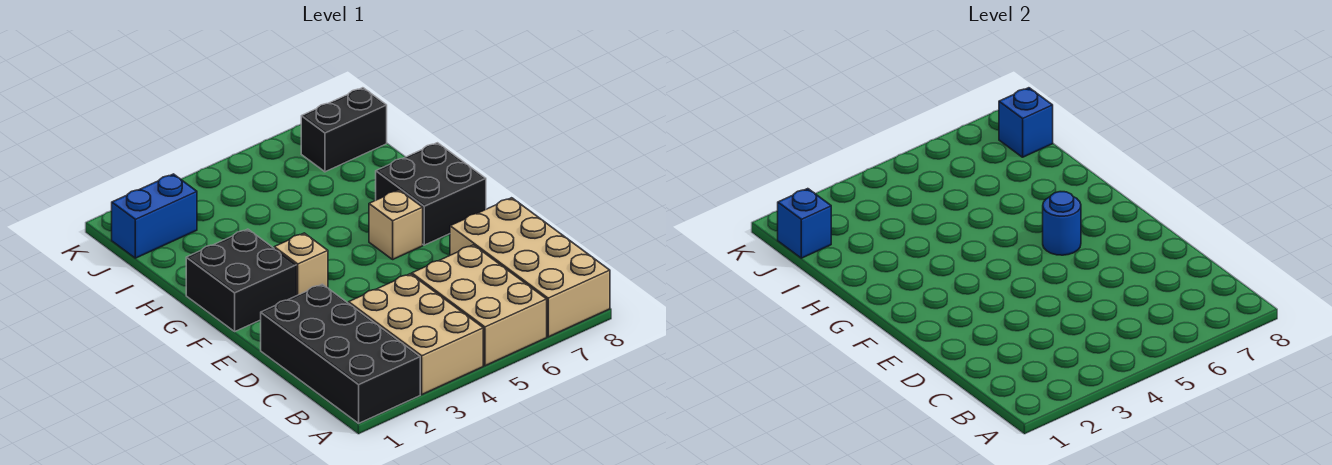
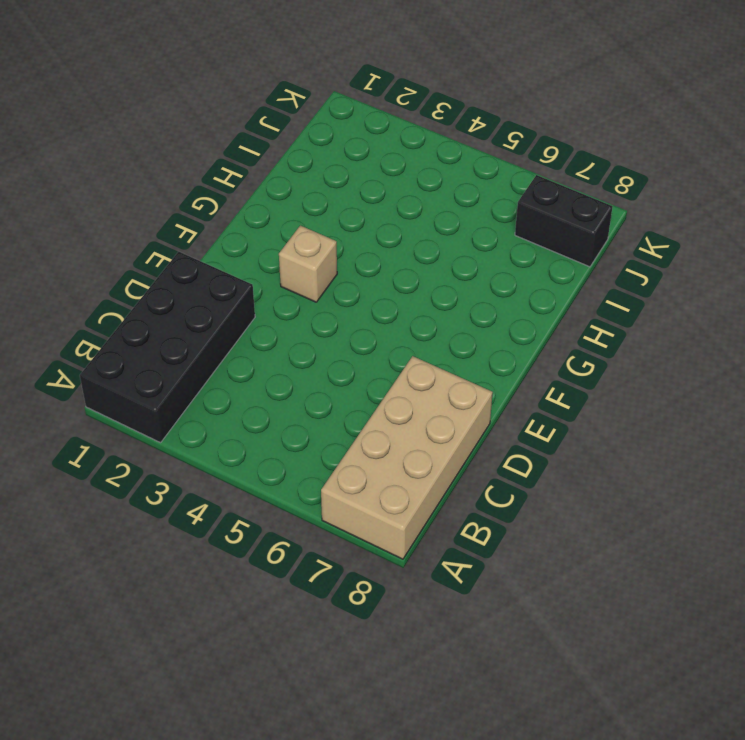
none -> tan brick A3:C4 level 1
none -> tan brick A5:C6 level 1
none -> black brick F1:G2 level 1

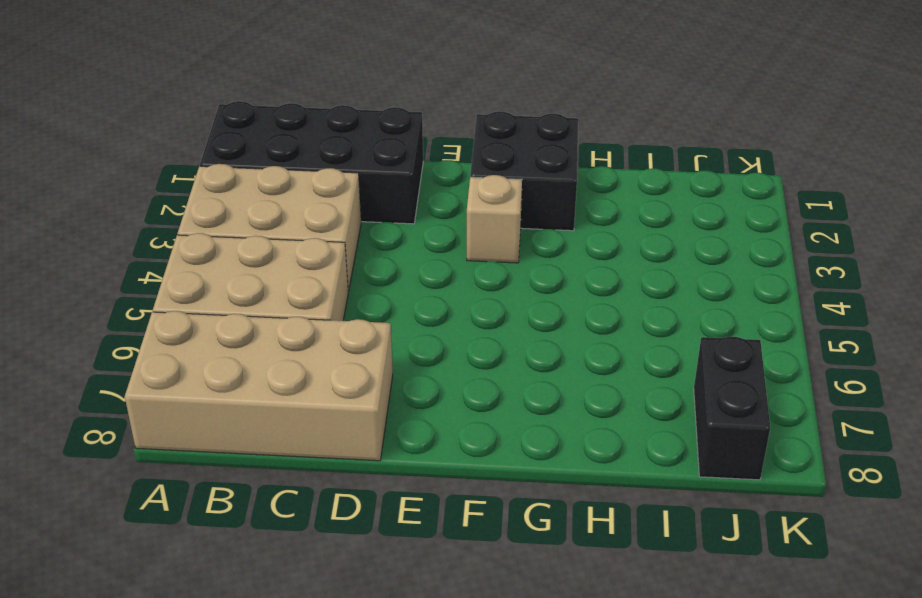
none -> tan brick F6 level 1
none -> black brick F7:G8 level 1
none -> blue brick J1:J2 level 1

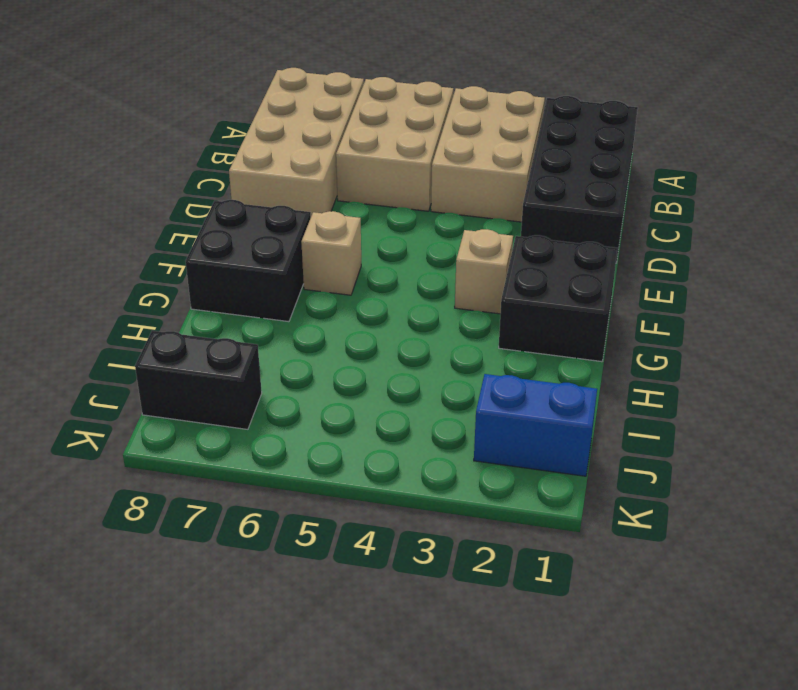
none -> blue round brick F6 level 2
none -> blue brick J1 level 2
none -> blue brick J8 level 2

